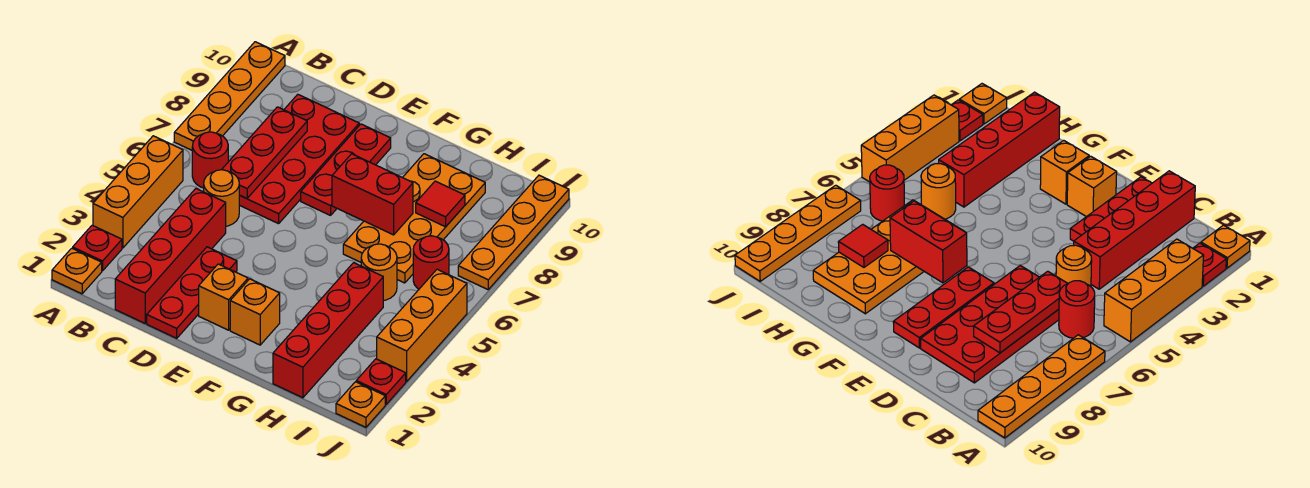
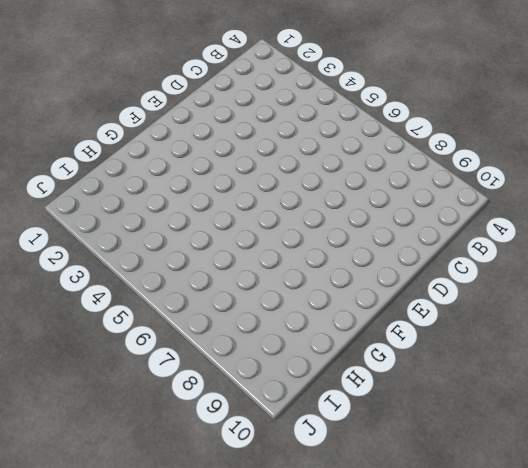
none -> orange plate A1 level 1
none -> red plate A2 level 1
none -> orange brick A3:A5 level 1

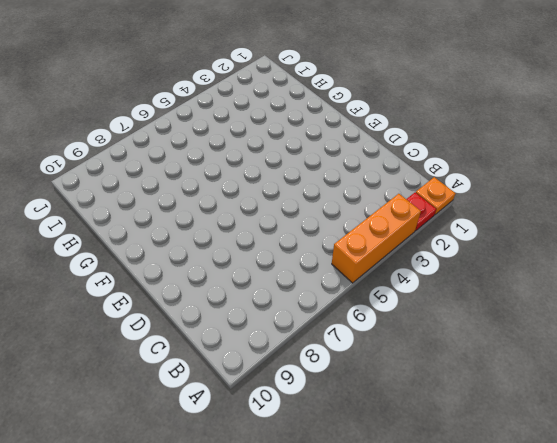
none -> orange plate A7:A10 level 1
none -> red round brick B6 level 1
none -> red brick C1:C4 level 1

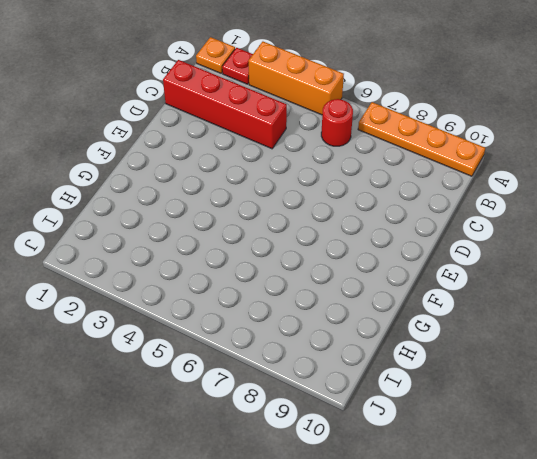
none -> orange round brick C5 level 1
none -> red plate C6:D9 level 1
none -> red plate D1:D3 level 1

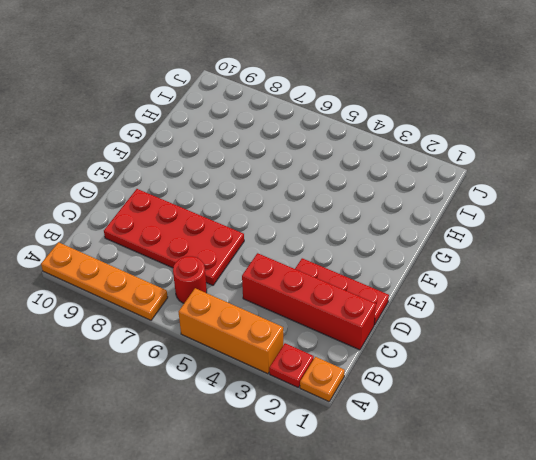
none -> orange round brick C5 level 1
none -> orange brick E2 level 1
none -> red plate E7:E9 level 1

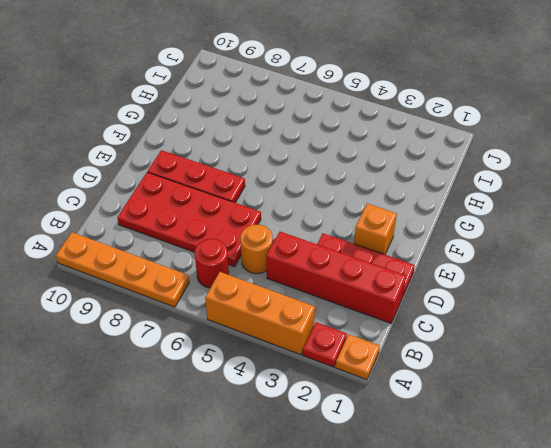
none -> orange brick F2 level 1
none -> orange plate G6:H9 level 1
none -> red brick H1:H4 level 1

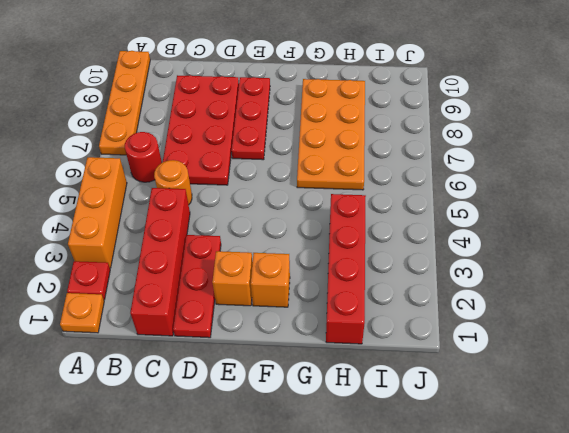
none -> orange round brick H5 level 1
none -> red round brick I6 level 1
none -> orange plate J1 level 1

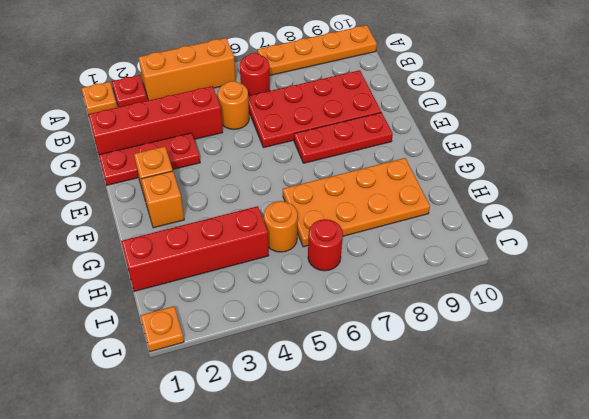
none -> red plate J2 level 1
none -> orange brick J3:J5 level 1
none -> orange plate J7:J10 level 1

